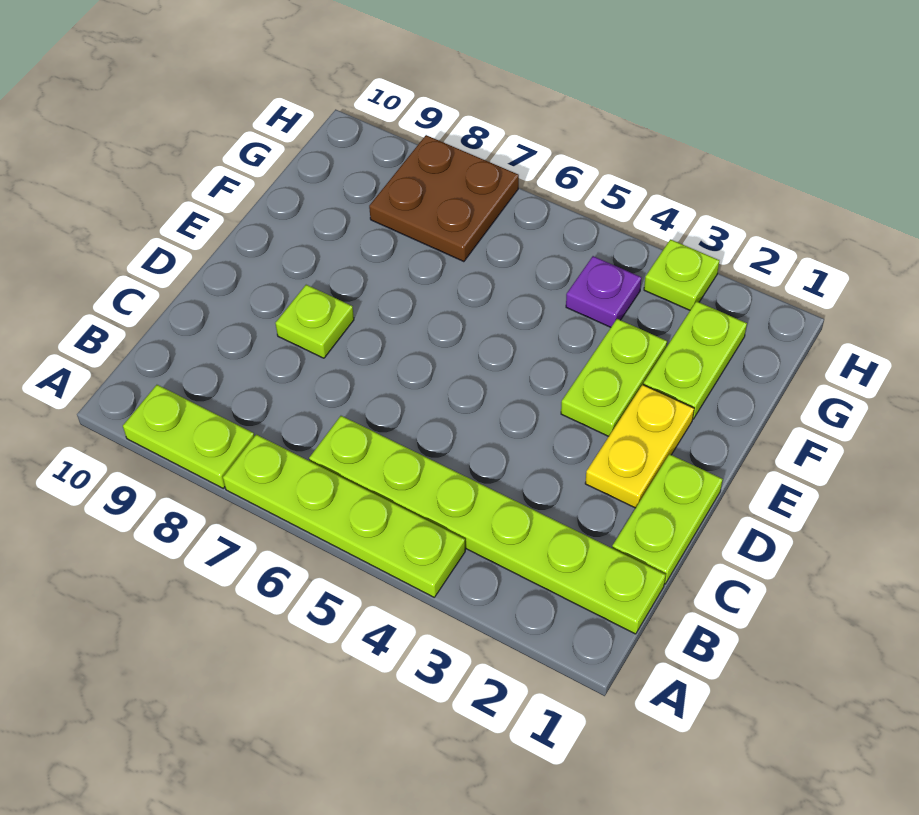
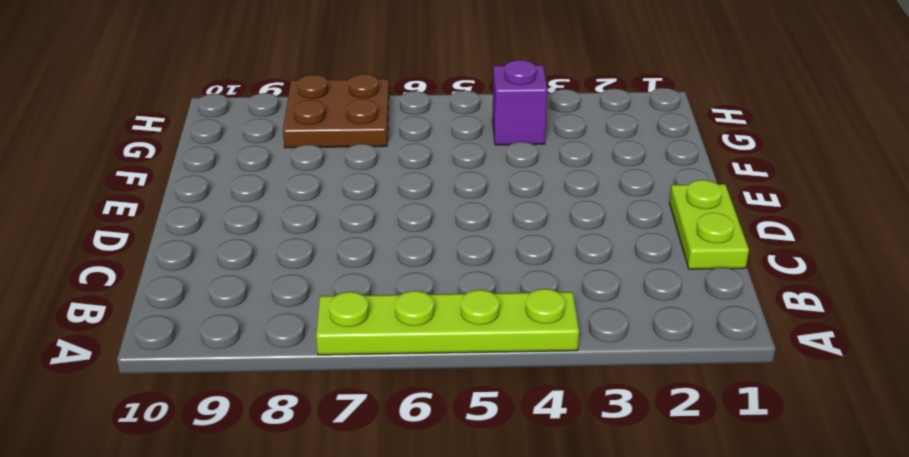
purple brick G4 level 1 -> purple plate G4 level 1
none -> lime plate A8:A9 level 1
none -> lime plate B1:B6 level 1

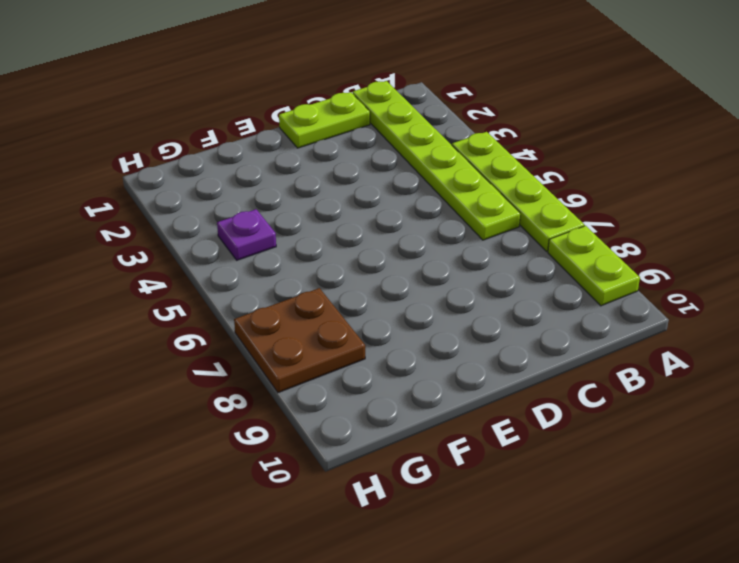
none -> yellow plate D2:E2 level 1
none -> lime plate D8 level 1

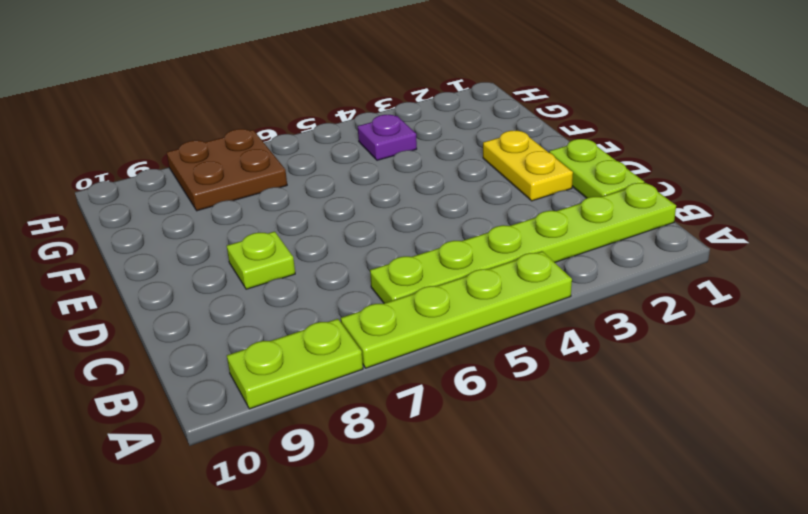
none -> lime plate E3:F3 level 1
none -> lime plate F2:G2 level 1

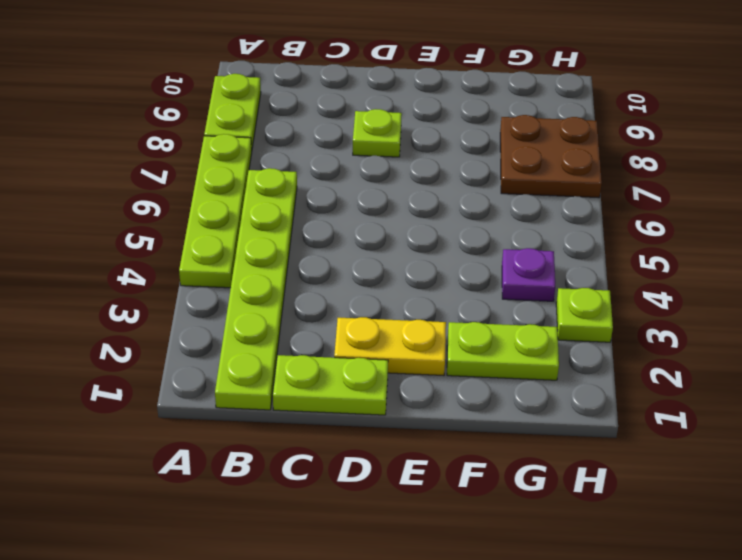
none -> lime plate E3:F3 level 1

